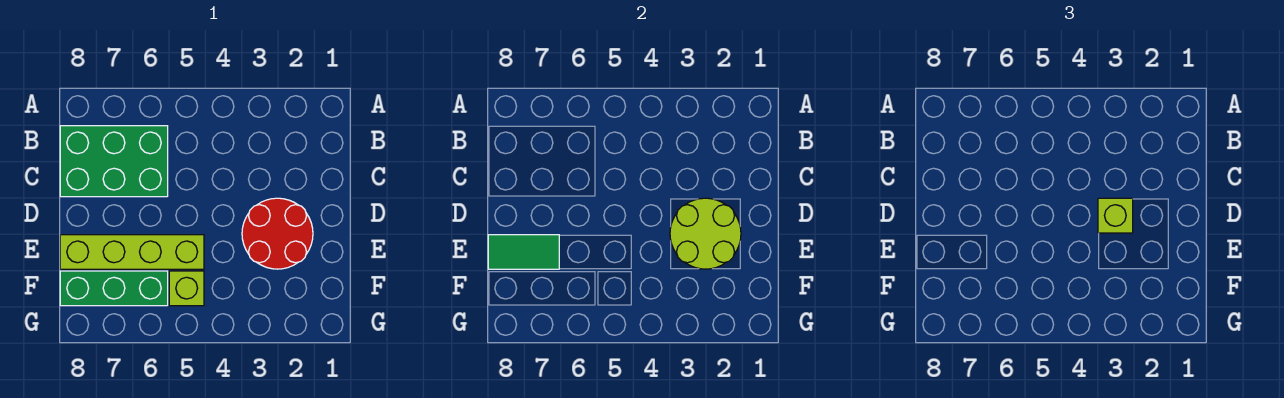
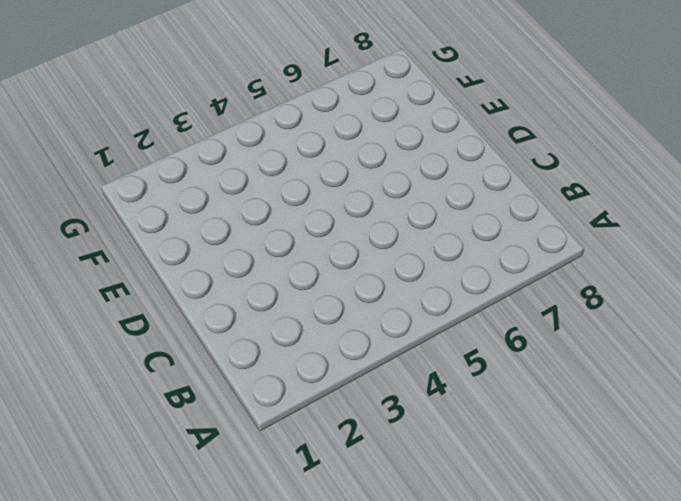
none -> green brick B6:C8 level 1
none -> red round brick D2:E3 level 1

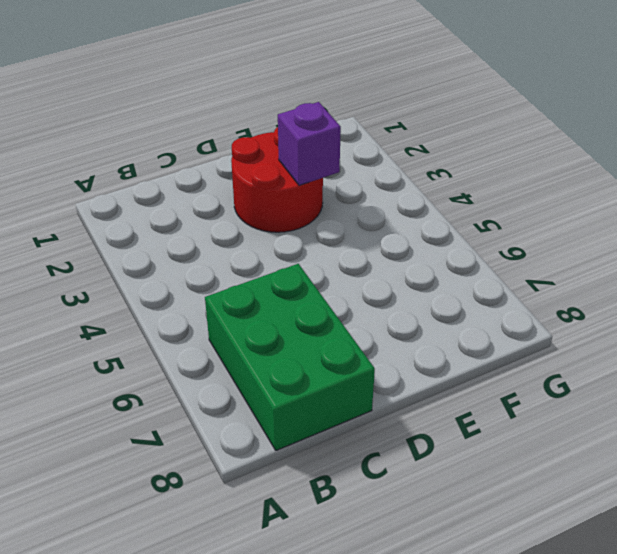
purple brick E3 level 2 -> lime round brick D2:E3 level 2
none -> lime brick E5:E8 level 1
none -> lime brick F5 level 1

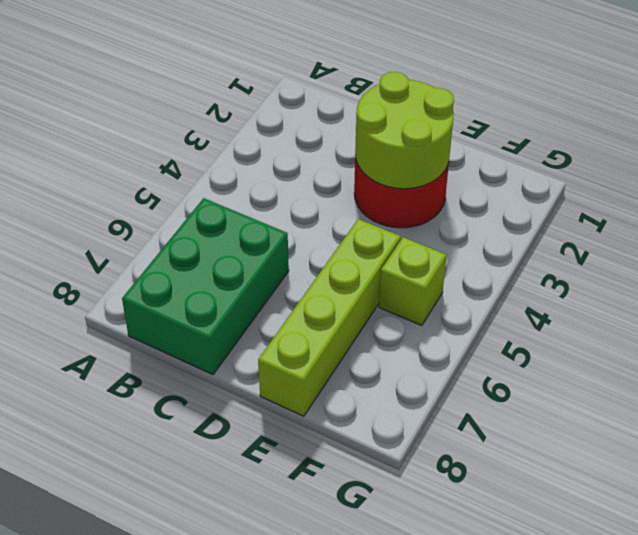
none -> green brick F6:F8 level 1
none -> green tile E7:E8 level 2

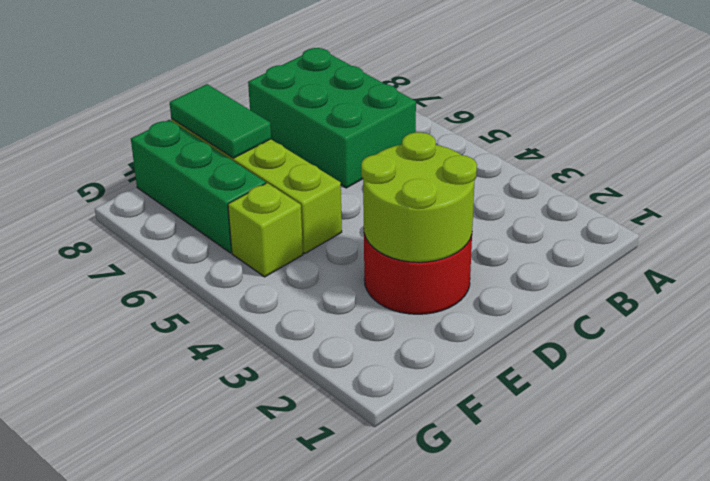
none -> lime brick D3 level 3

